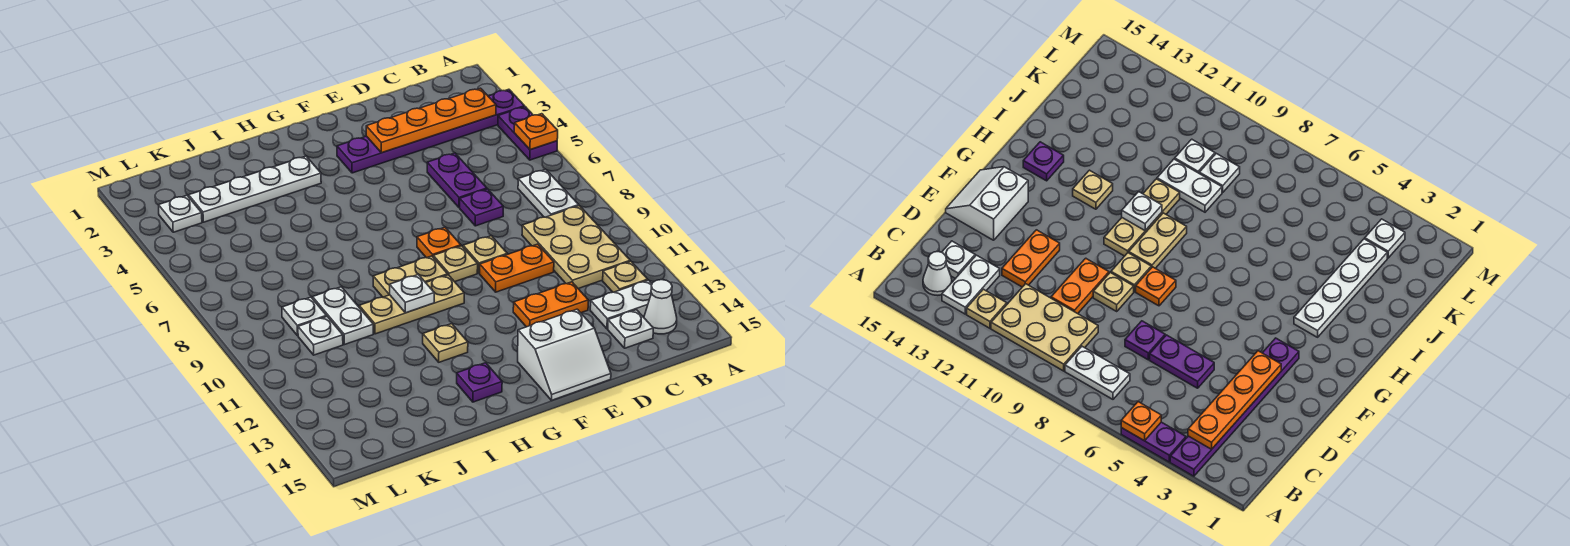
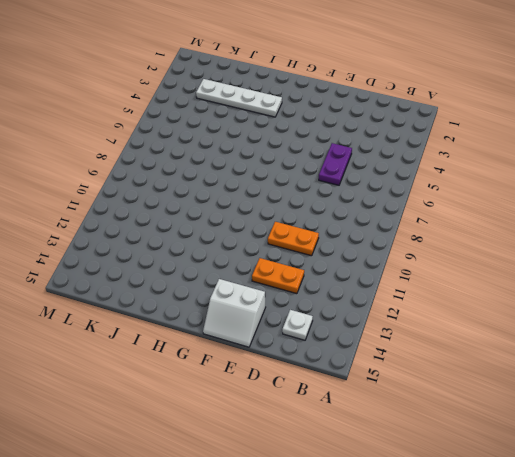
none -> purple plate A3:F3 level 1
none -> purple plate A4:A5 level 1
none -> white plate B7:B8 level 1

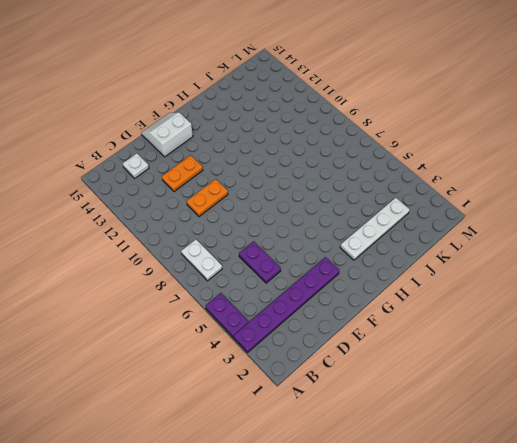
none -> tan plate B9:C11 level 1
none -> tan plate B12 level 1
none -> white plate B13:C13 level 1

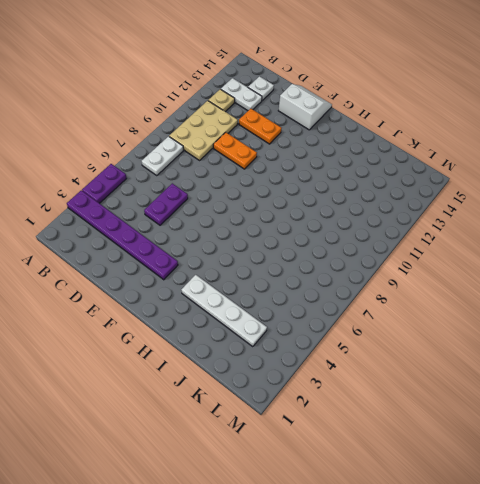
none -> white cone B14 level 1
none -> purple plate D7 level 1
none -> tan plate E9 level 1

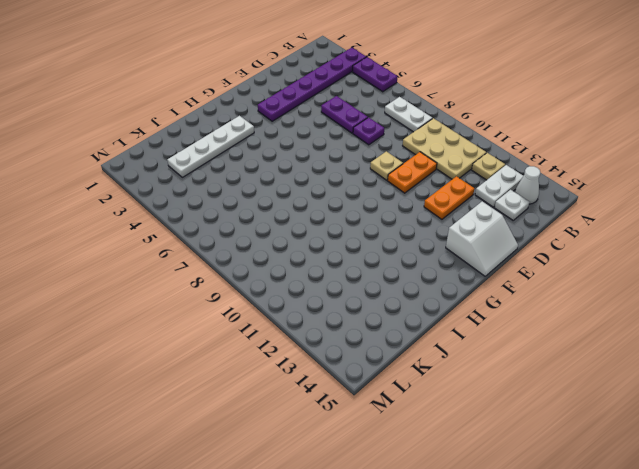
none -> orange plate F8 level 1
none -> tan plate F9 level 1
none -> tan plate G9:H9 level 1

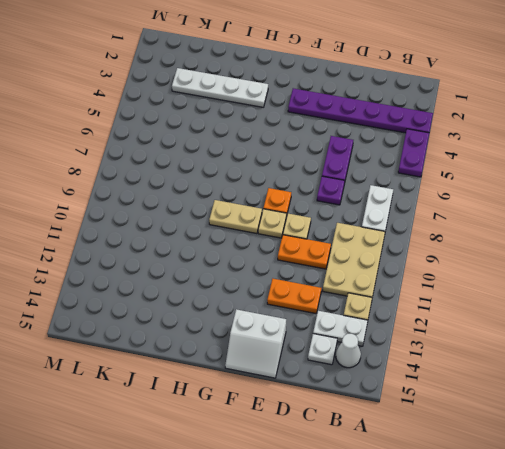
none -> tan plate G10:I10 level 1
none -> tan plate H12 level 1
none -> purple plate H14 level 1

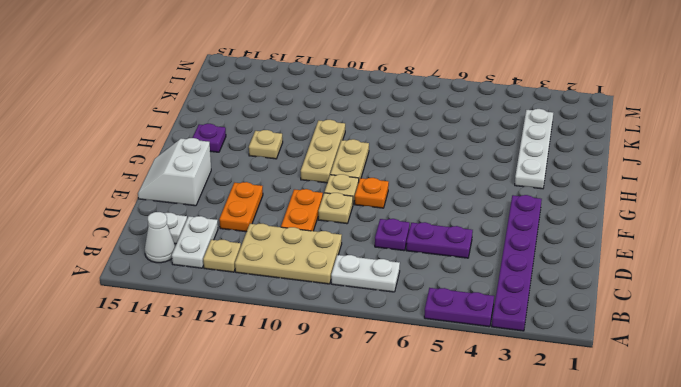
none -> white plate J9:J10 level 1
none -> white plate K9 level 1
none -> white plate K10 level 1

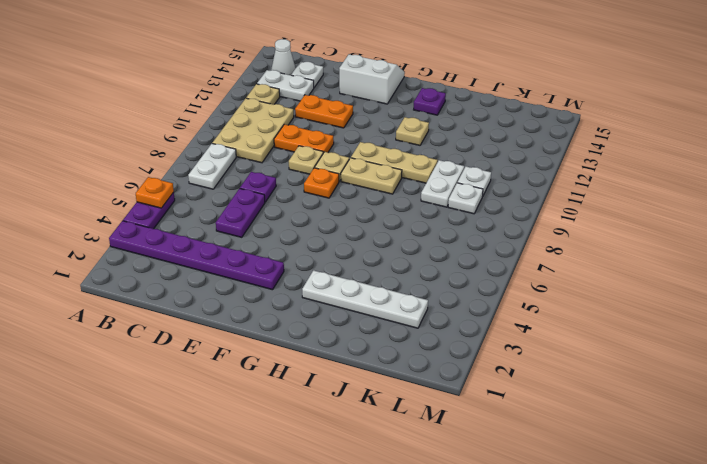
none -> white plate L3 level 1
none -> orange plate B3:E3 level 2
none -> white plate H10 level 2

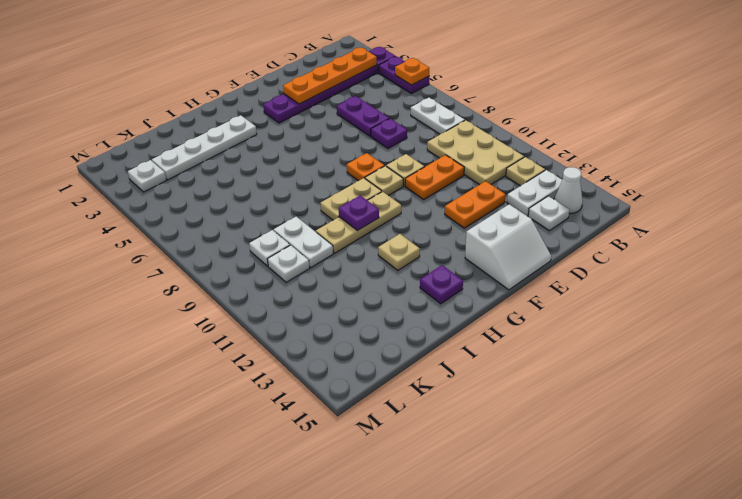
purple plate H10 level 2 -> white plate H10 level 2

